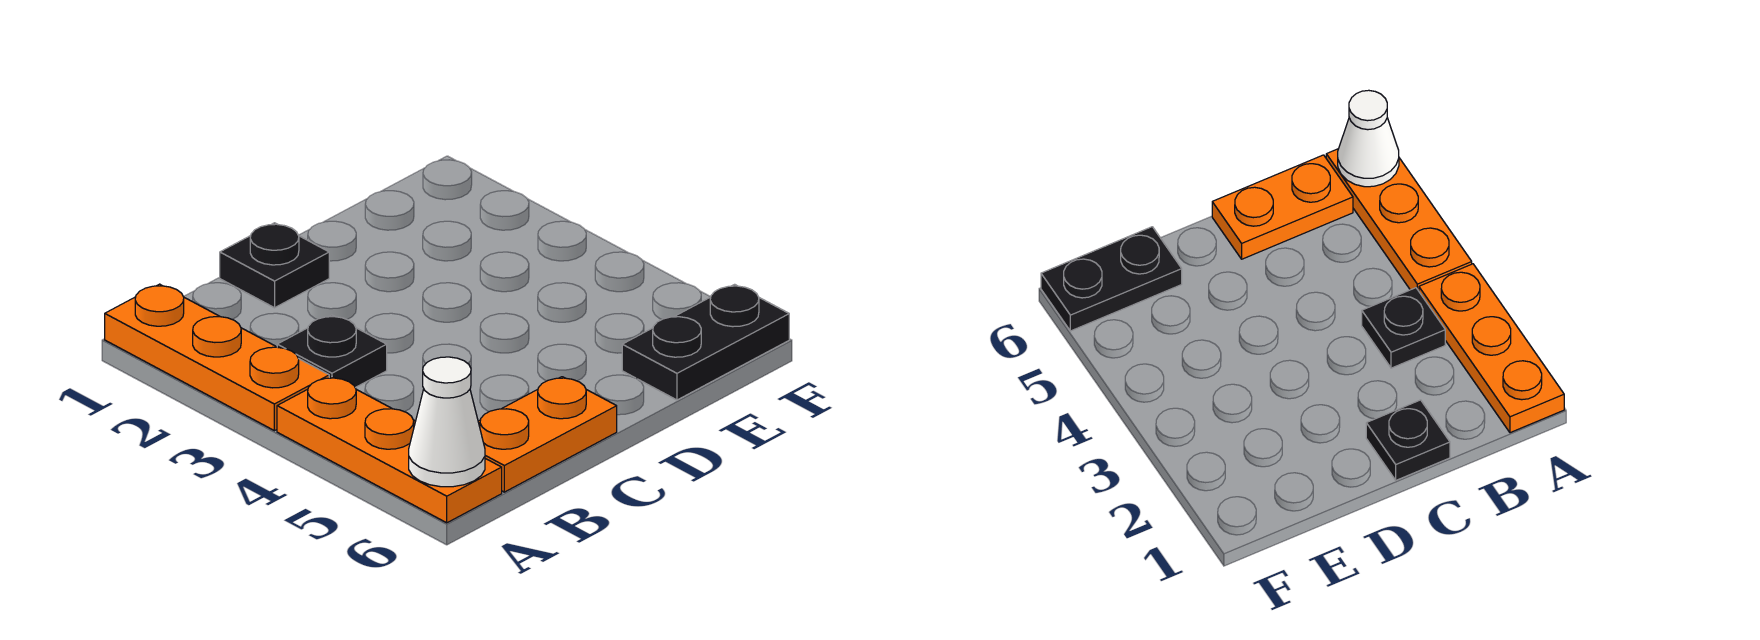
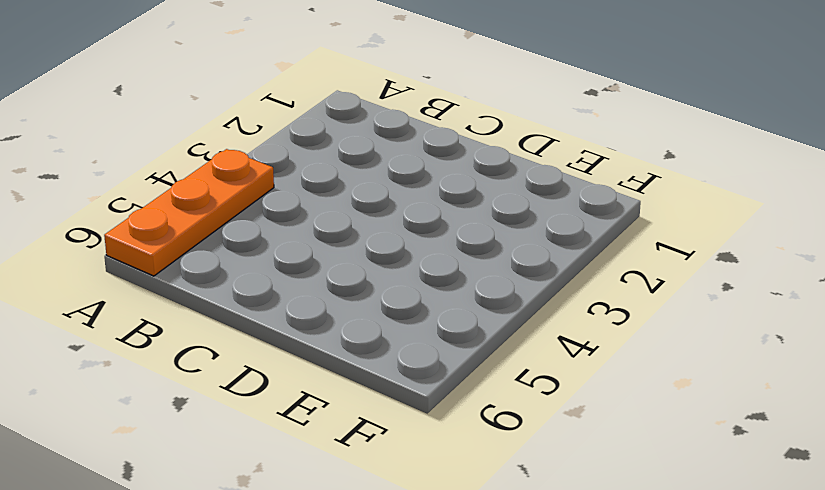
none -> orange plate A1:A3 level 1
none -> black plate B3 level 1

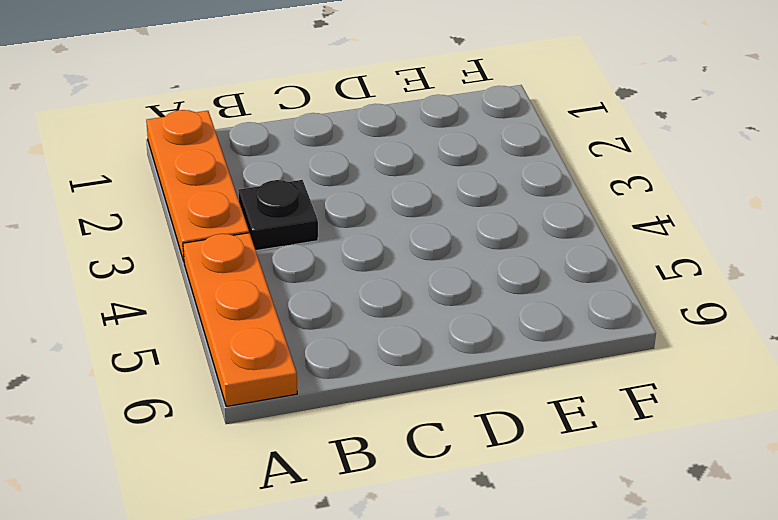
none -> orange plate B6:C6 level 1
none -> black plate C1 level 1

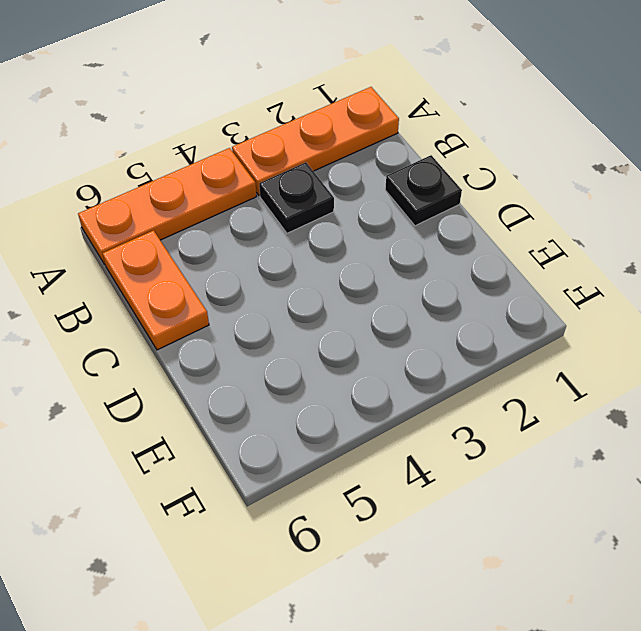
none -> black plate E6:F6 level 1
none -> white cone A6 level 2

